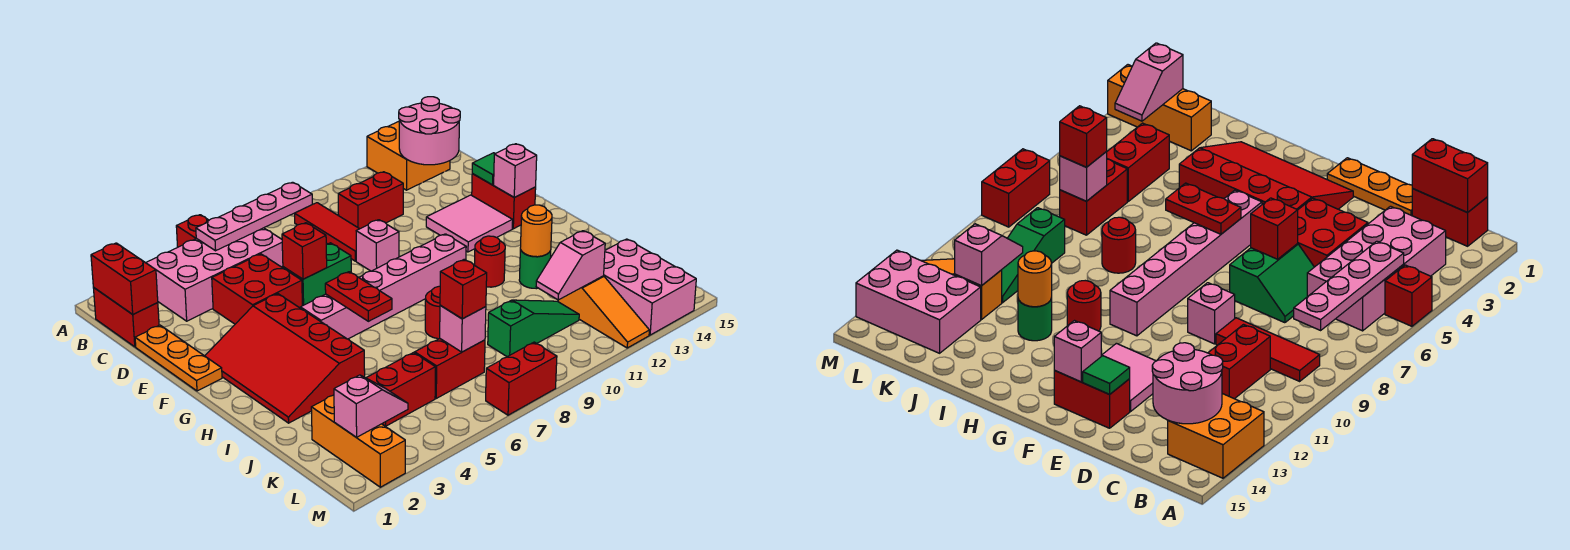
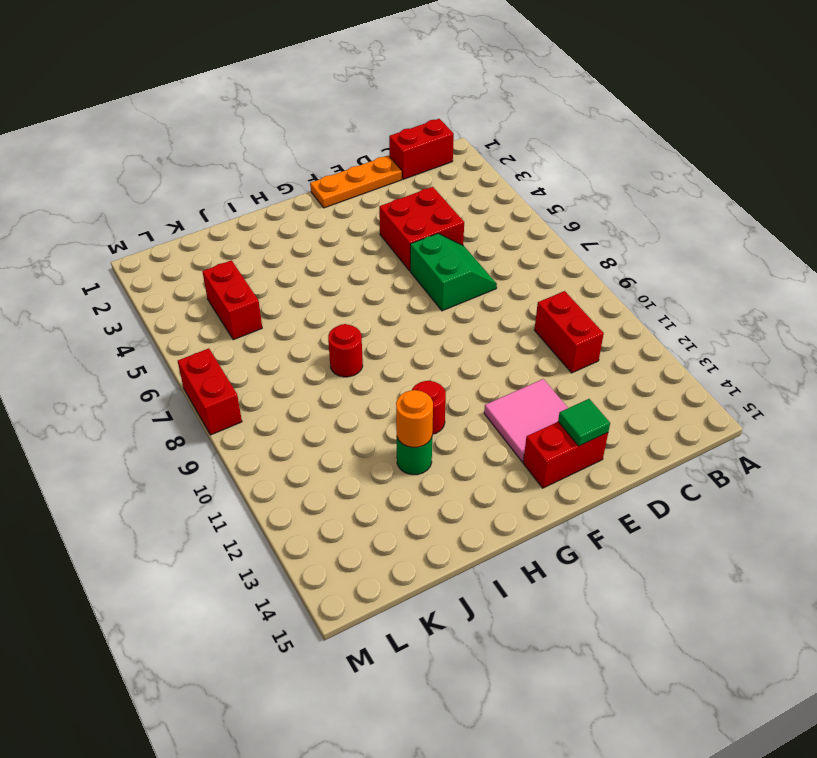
none -> red brick A5 level 1
none -> orange brick A13:B14 level 1
none -> pink brick B3:C6 level 1
none -> red tile B9:D9 level 1

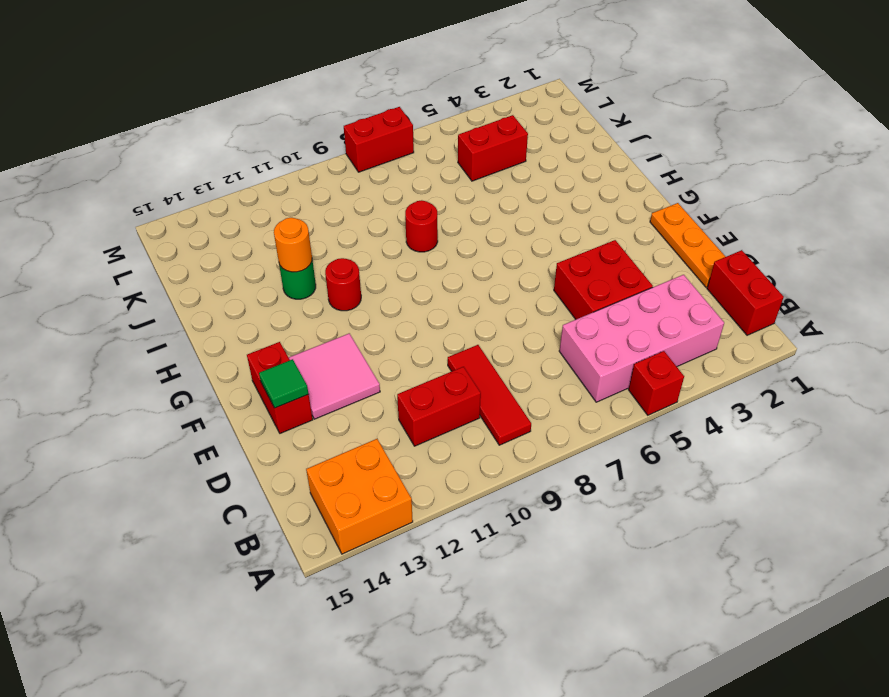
none -> green slope D6:E7 level 1 top E
none -> pink brick E9 level 1
none -> red slope F2:I4 level 1 top 4
none -> pink brick G5:G10 level 1

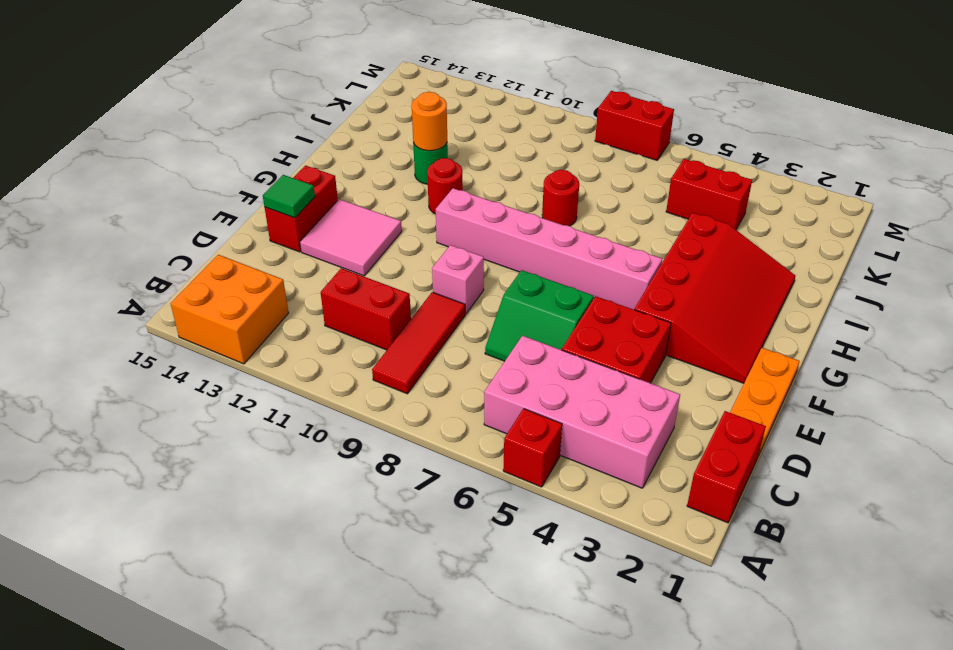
none -> orange brick K2:M2 level 1
none -> red brick K6:K7 level 1
none -> green slope K9:K11 level 1 top 9
none -> orange slope K12:M12 level 1 top K

